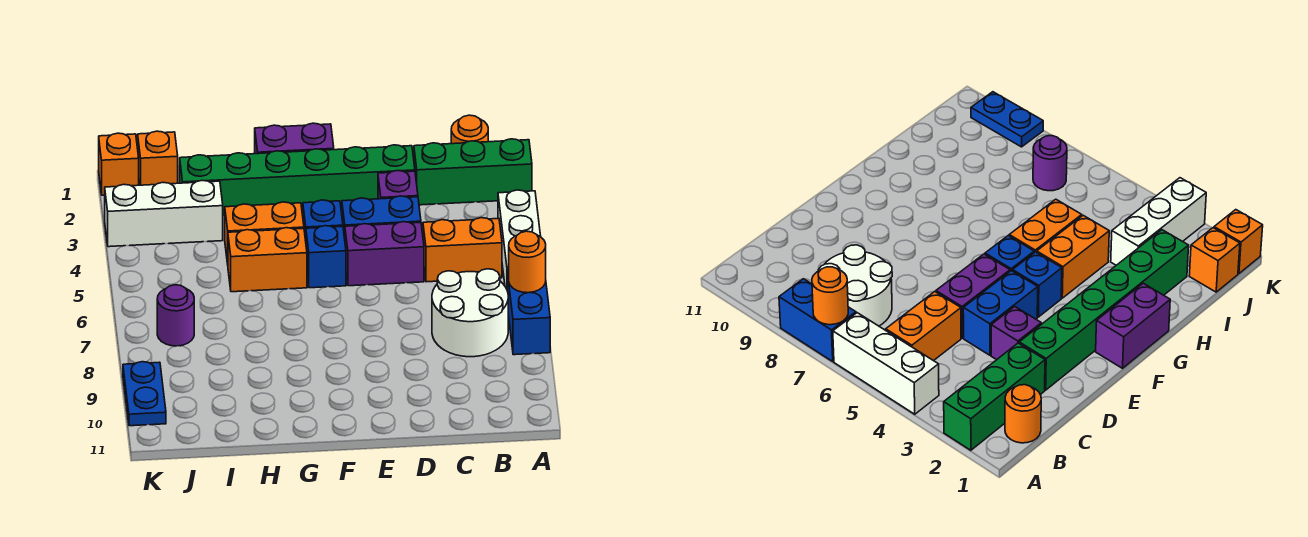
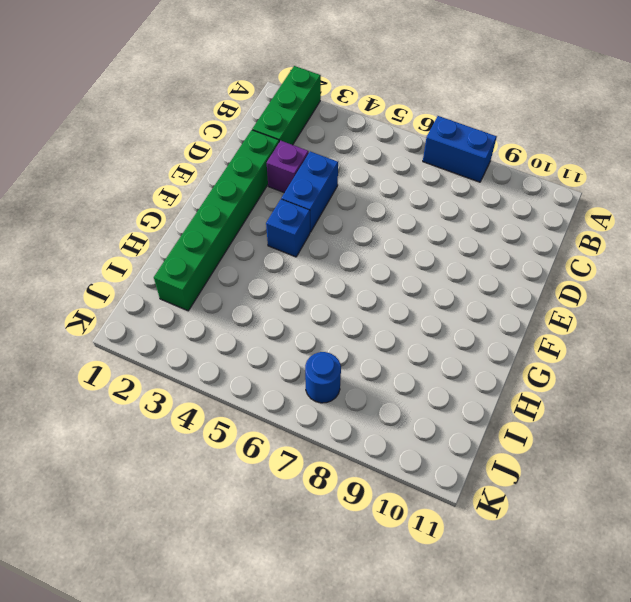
blue round brick J7 level 1 -> purple round brick J7 level 1
none -> white brick A4:A6 level 1
none -> orange round brick B1 level 1
none -> orange brick B5:C5 level 1

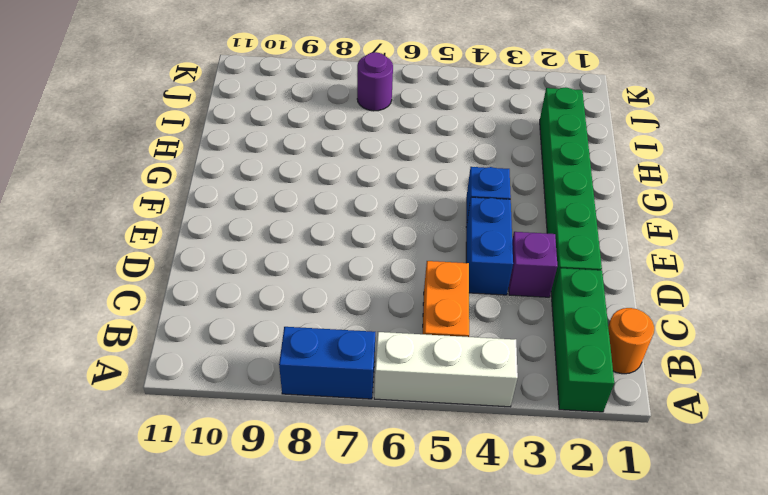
none -> white round brick B7:C8 level 1
none -> purple brick D5:E5 level 1
none -> purple brick F1:G1 level 1

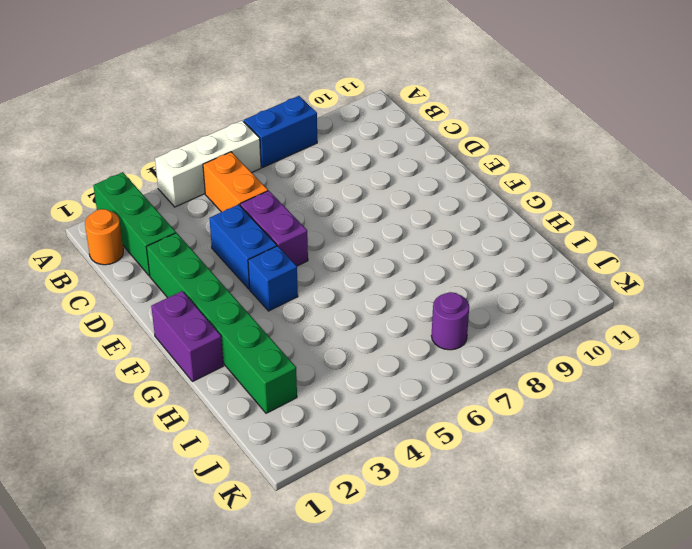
none -> white round brick B7:C8 level 1
none -> purple brick D3 level 1
none -> blue brick F5 level 1

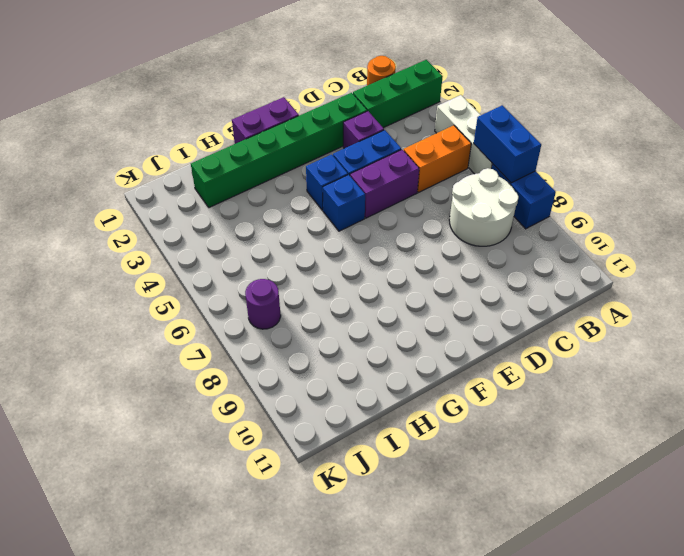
blue brick A6:A7 level 2 -> orange round brick A7 level 2
none -> orange brick G4:H4 level 1
none -> orange brick G5:H5 level 1
none -> white brick I3:K3 level 1

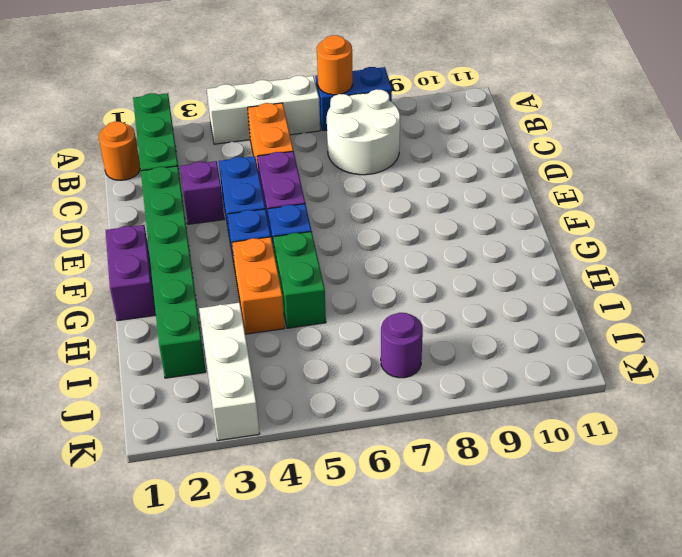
green brick G5:H5 level 1 -> orange brick G5:H5 level 1
none -> orange brick J1 level 1
none -> orange brick K1 level 1
none -> blue plate K9:K10 level 1

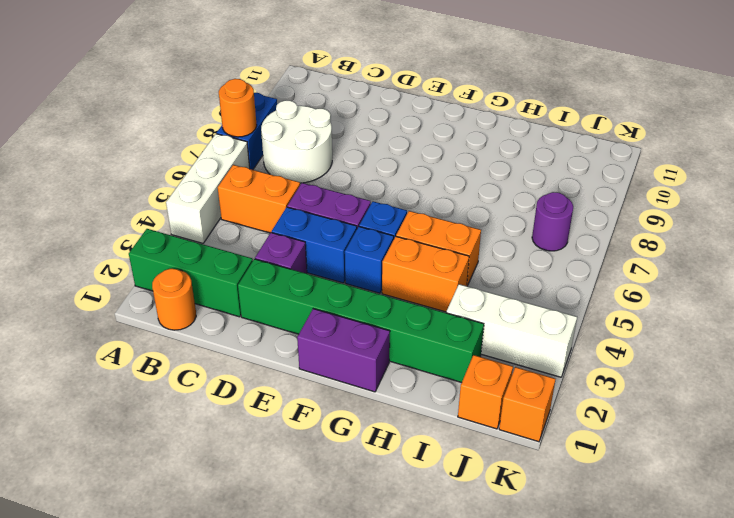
none -> blue plate K9:K10 level 1

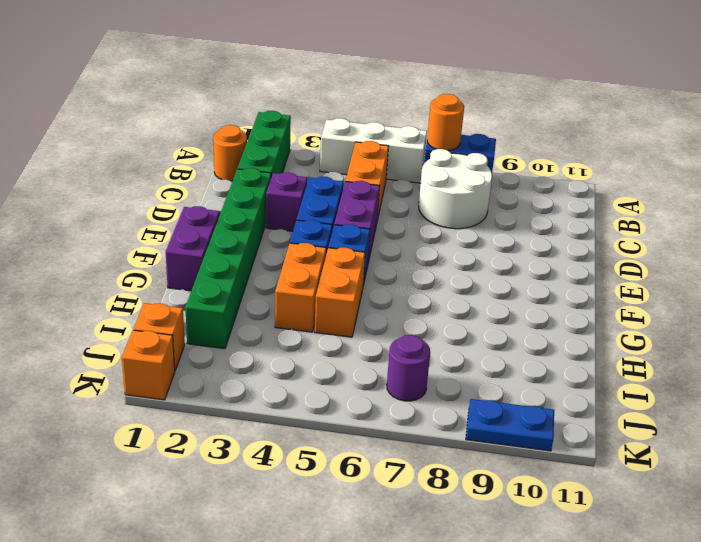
none -> white brick I3:K3 level 1

